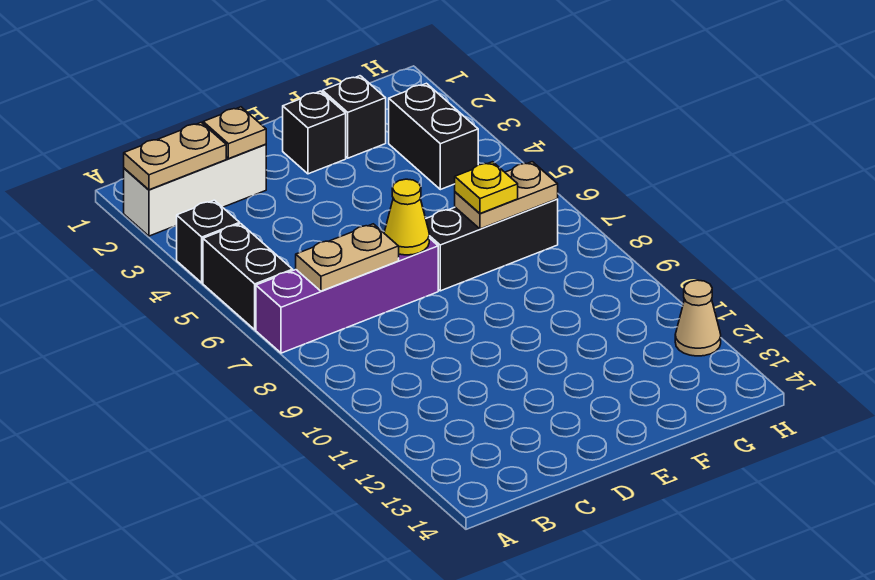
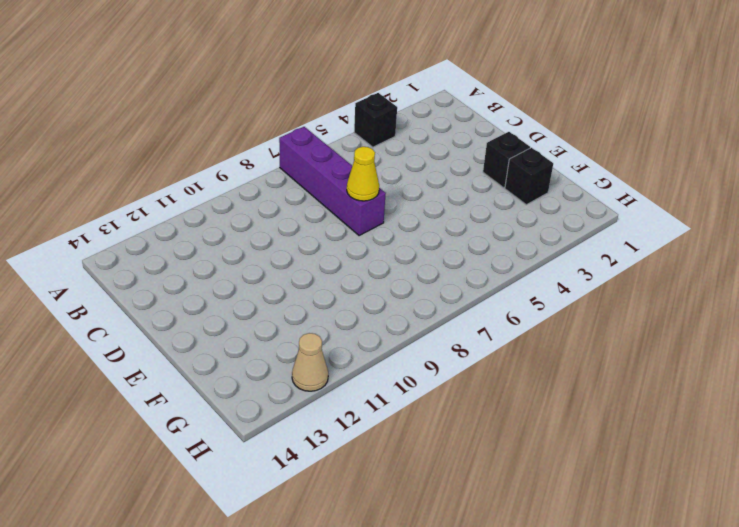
none -> white brick A2:C2 level 1
none -> black brick A5:A6 level 1
none -> black brick E7:G7 level 1

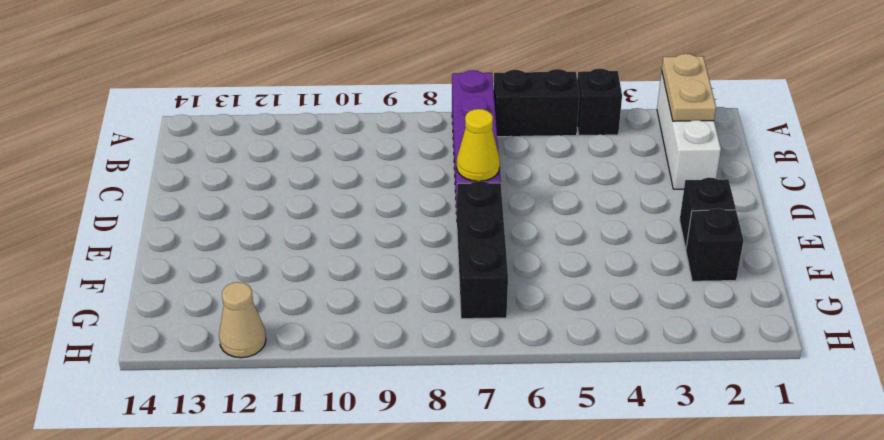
none -> black brick G3:G4 level 1
none -> tan plate B7:C7 level 2
none -> tan plate C2 level 2

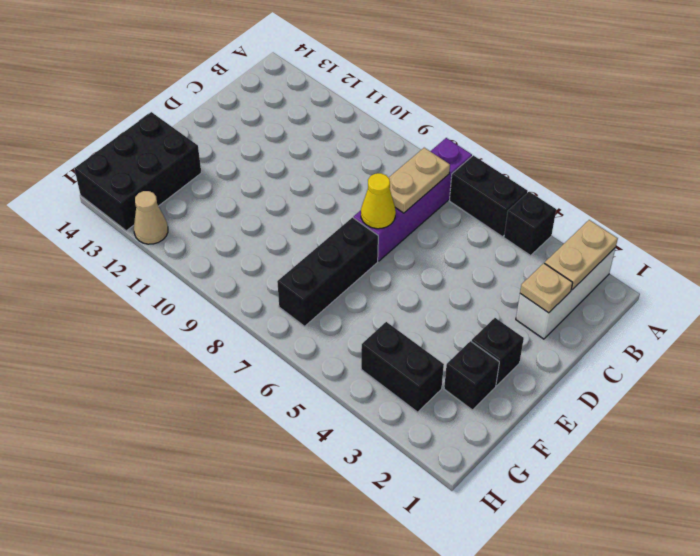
black brick F13:H14 level 1 -> none
none -> tan plate F7:G7 level 2
none -> yellow plate F7 level 3

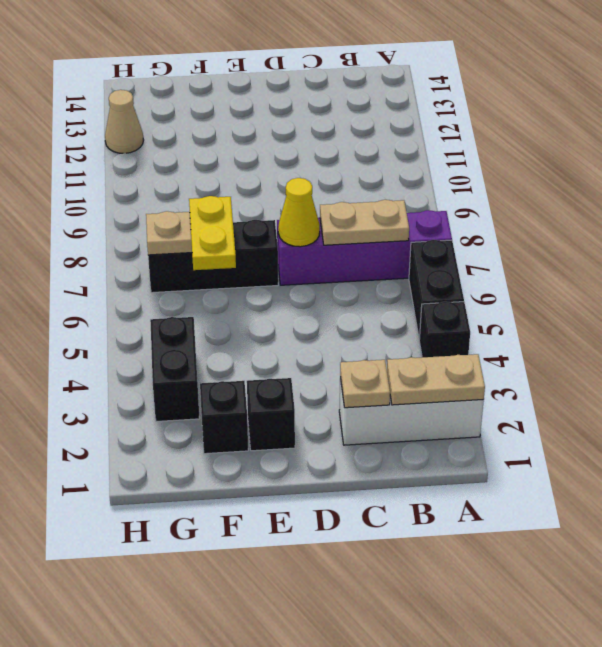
yellow plate F6:F7 level 3 -> yellow plate F7 level 3

